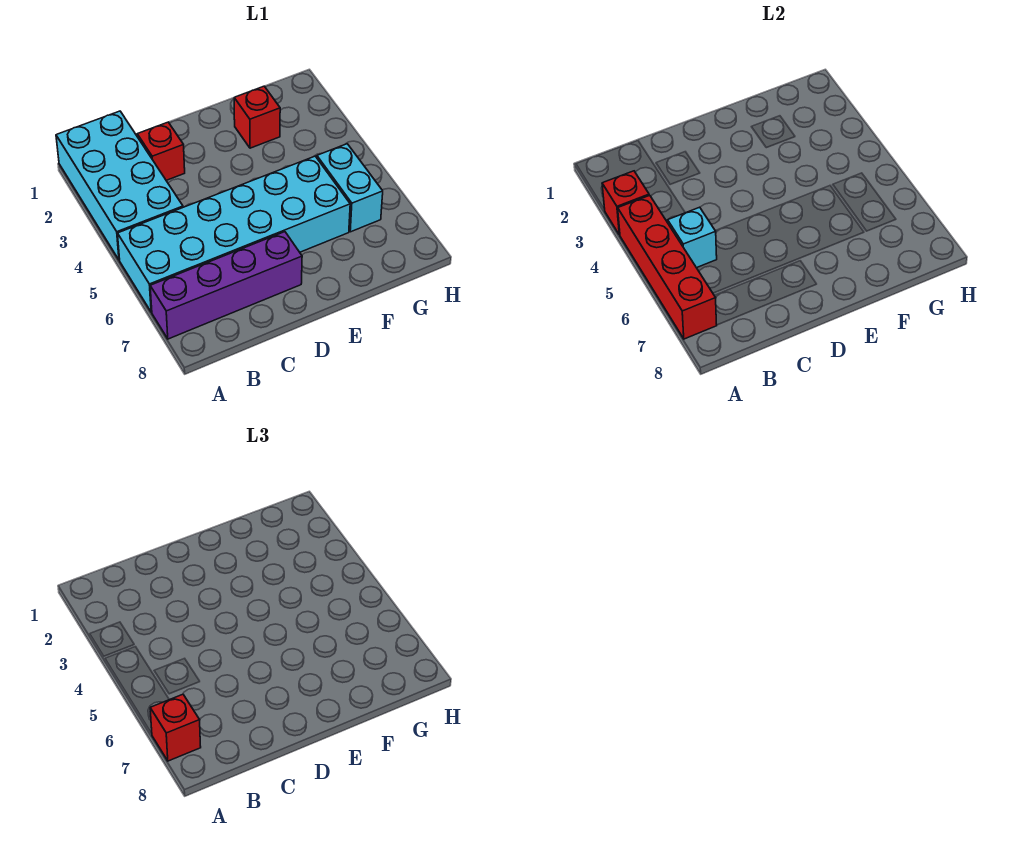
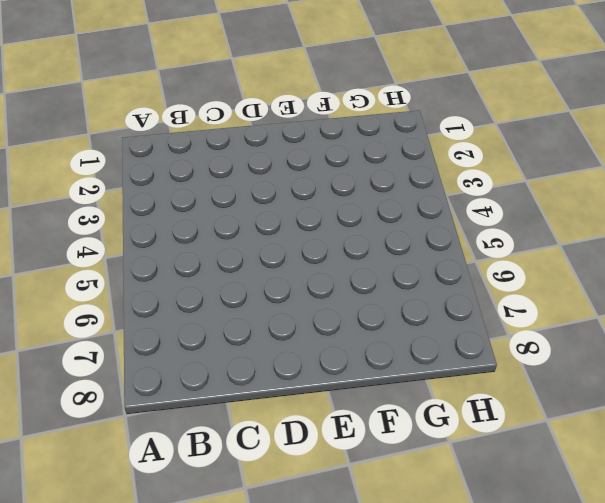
none -> cyan brick A1:B4 level 1
none -> cyan brick A5:F6 level 1

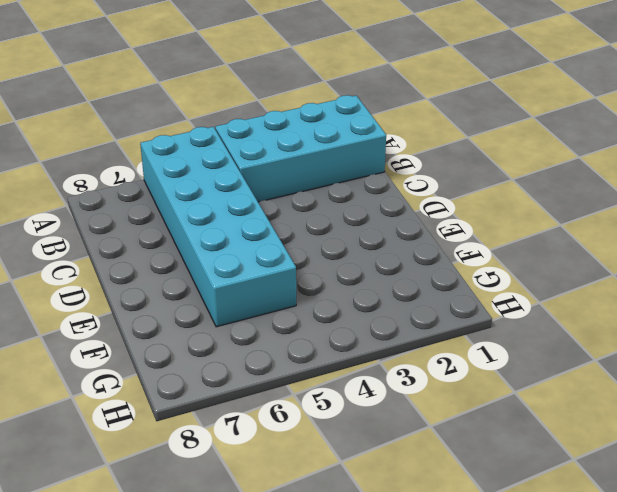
none -> purple brick A7:D7 level 1
none -> red brick C2 level 1

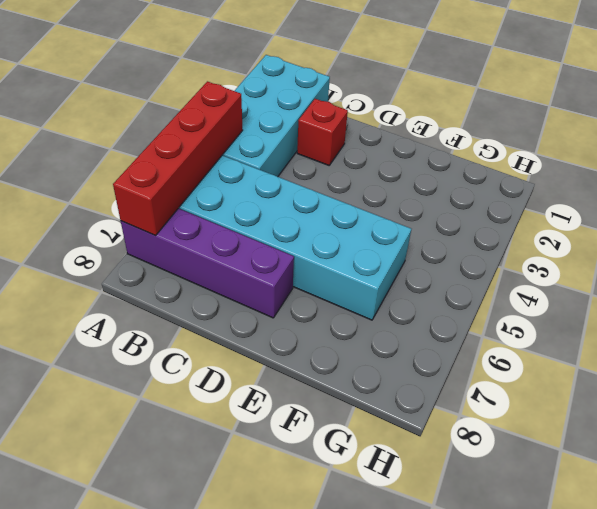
none -> red brick F2 level 1
none -> cyan brick G5:G6 level 1

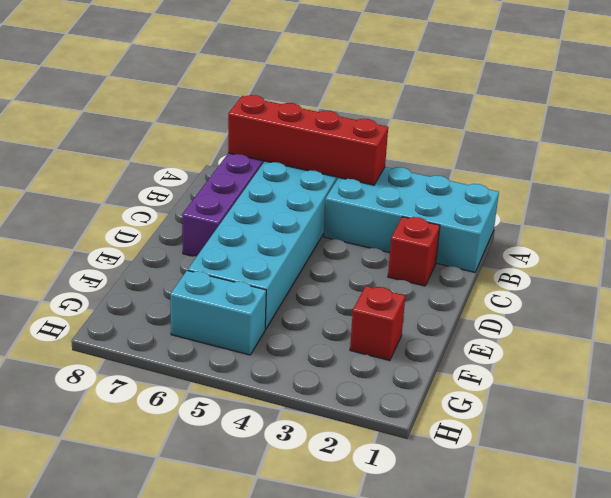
none -> red brick A3 level 2
none -> cyan brick B5 level 2

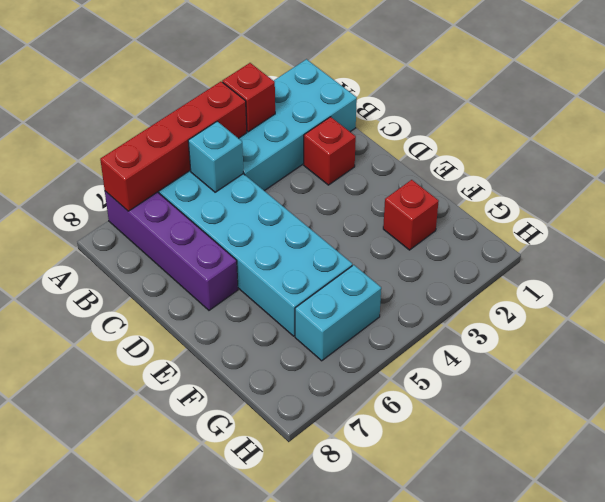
none -> red brick A7 level 3

